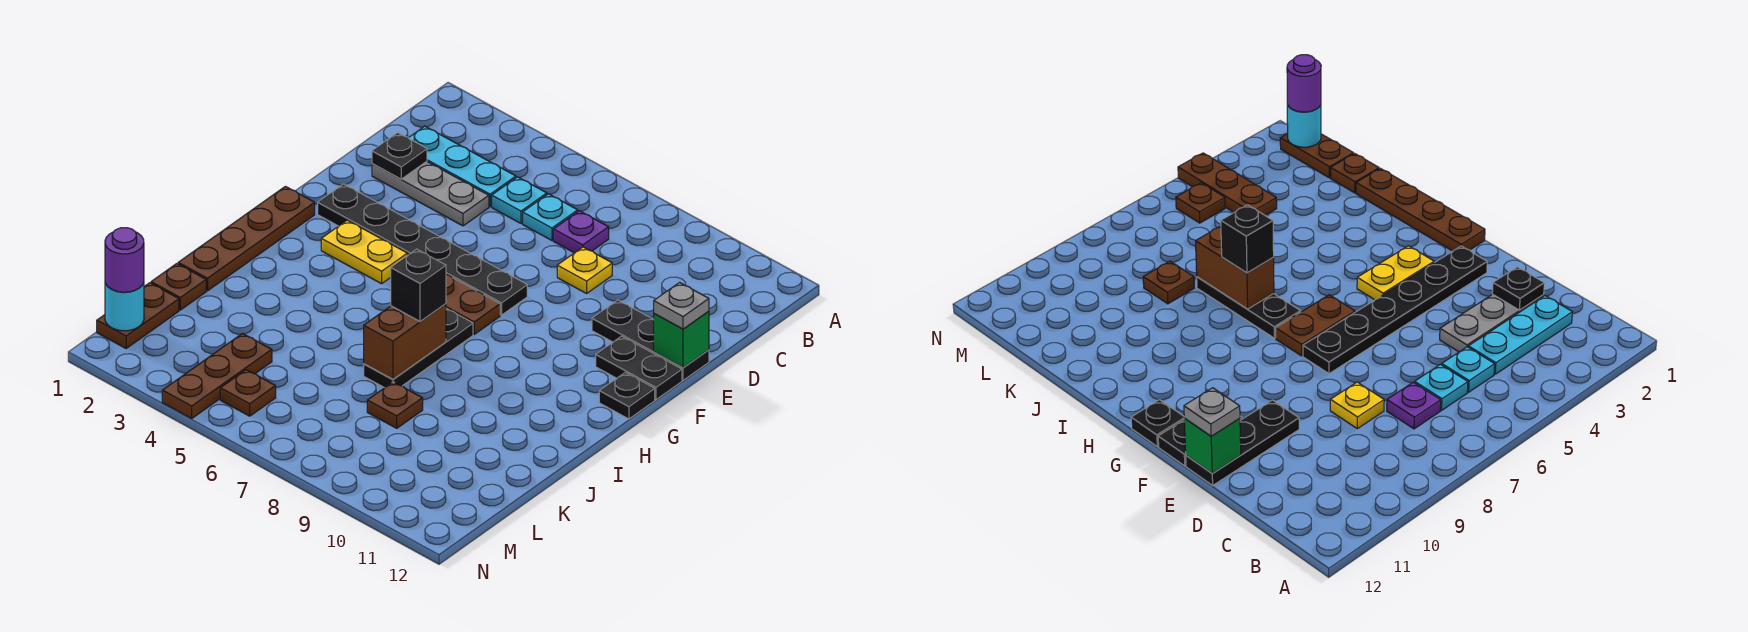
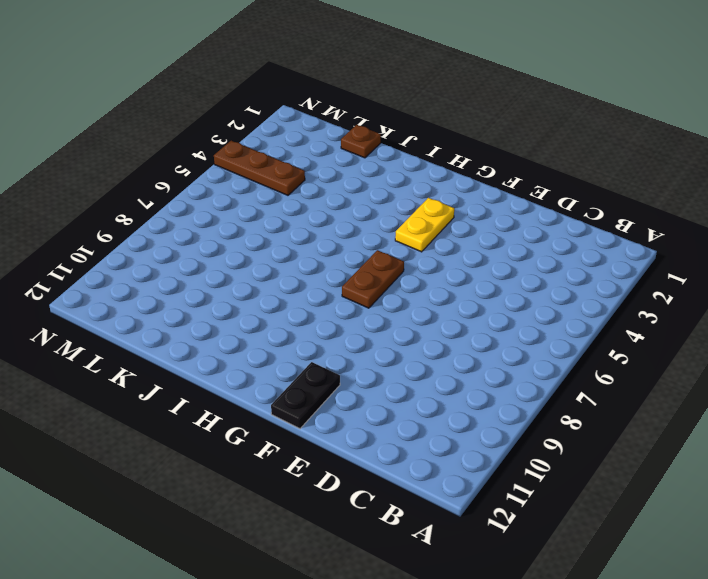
none -> cyan plate C2:C4 level 1
none -> cyan plate C5 level 1
none -> cyan plate C6 level 1

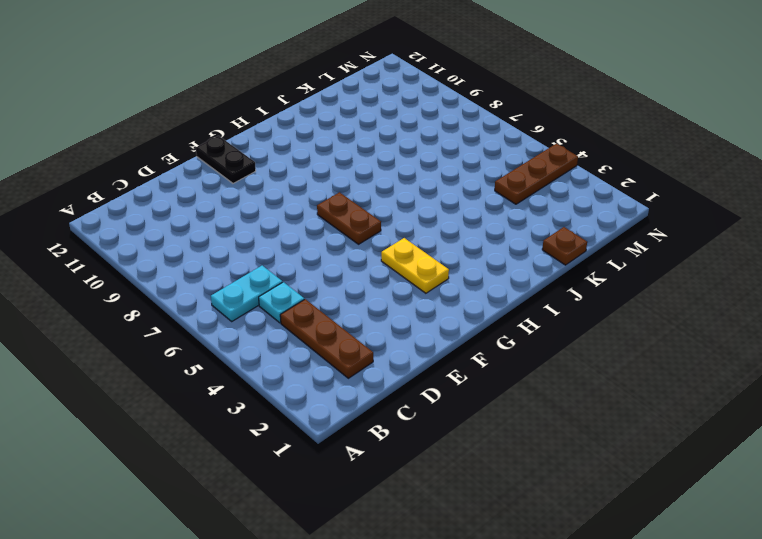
cyan plate B6:C6 level 1 -> cyan plate C6 level 1
brown plate C2:C4 level 1 -> cyan plate C2:C4 level 1
none -> purple plate C7 level 1
none -> grey plate D2:D4 level 1
none -> yellow plate D8 level 1

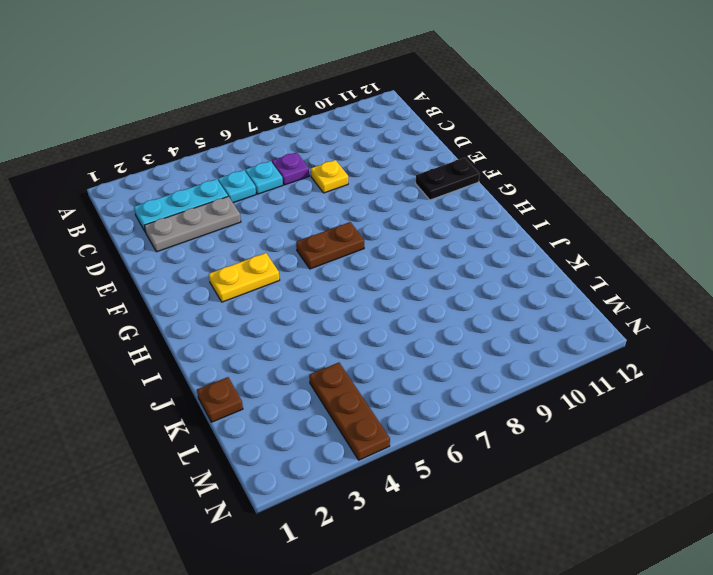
none -> black plate E10:E12 level 1
none -> black plate F2:F7 level 1
none -> brown plate G1:J1 level 1

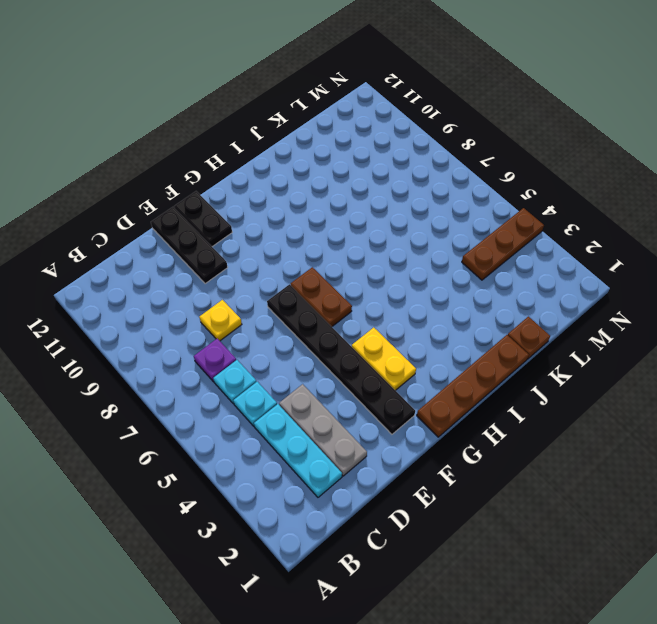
none -> black plate G12 level 1
none -> black plate H7:J7 level 1
none -> brown plate K8 level 1

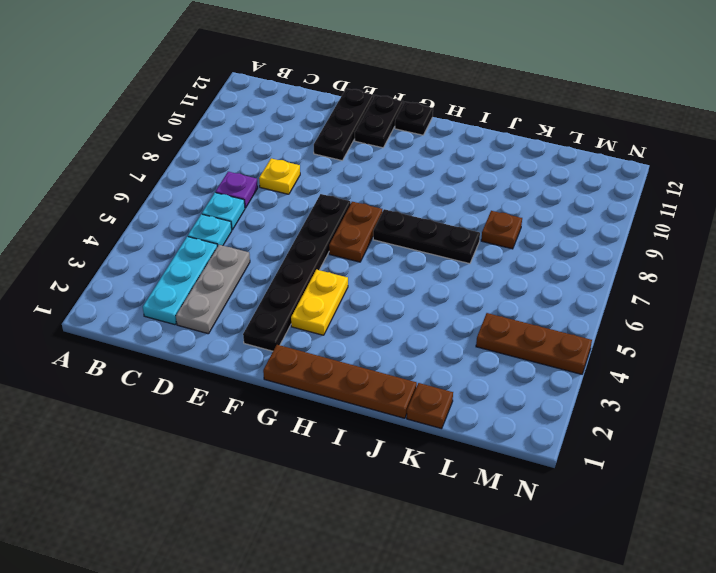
none -> brown plate L1:M1 level 1
none -> brown plate M5 level 1
none -> black plate D2 level 2

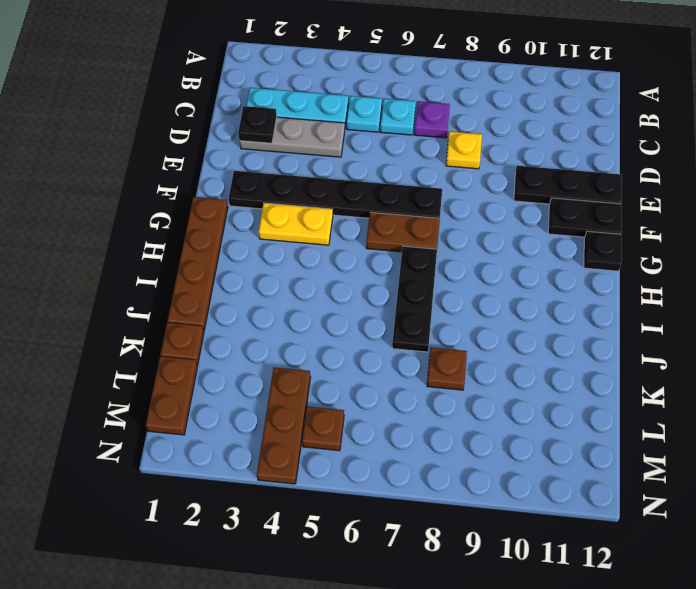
none -> green brick E12 level 2
none -> brown brick I7:J7 level 2
none -> cyan round brick M1 level 2

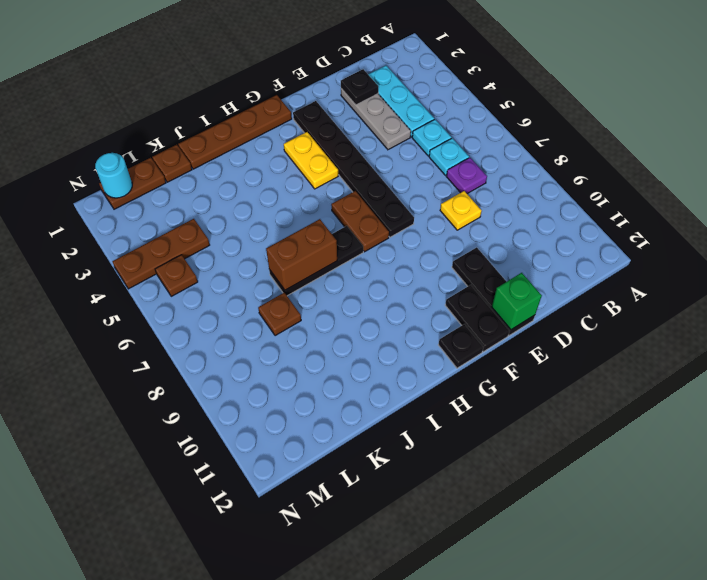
none -> grey plate E12 level 3
none -> black brick I7 level 3
none -> purple round brick M1 level 3

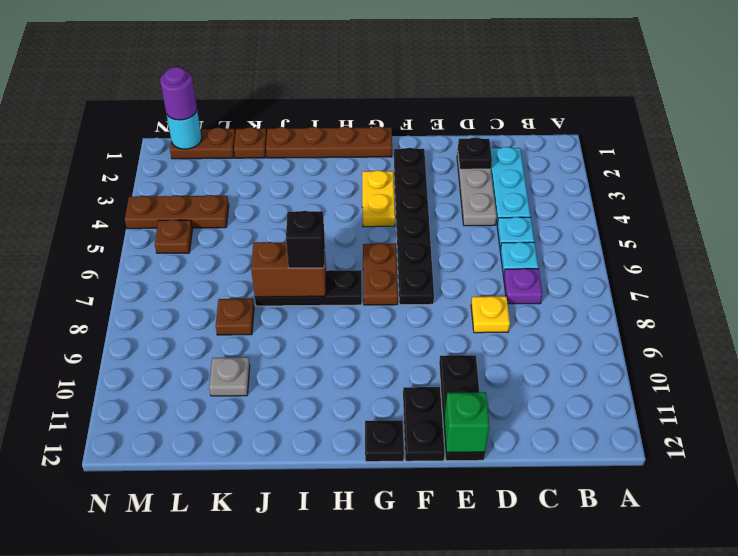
grey plate K10 level 1 -> grey plate E12 level 3

